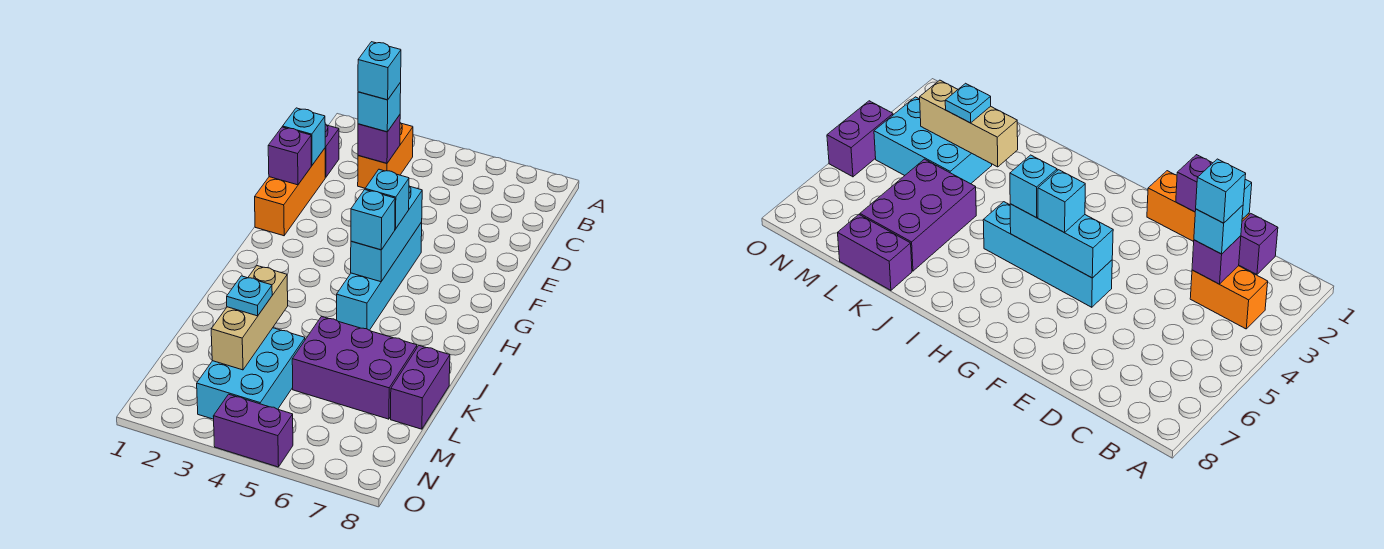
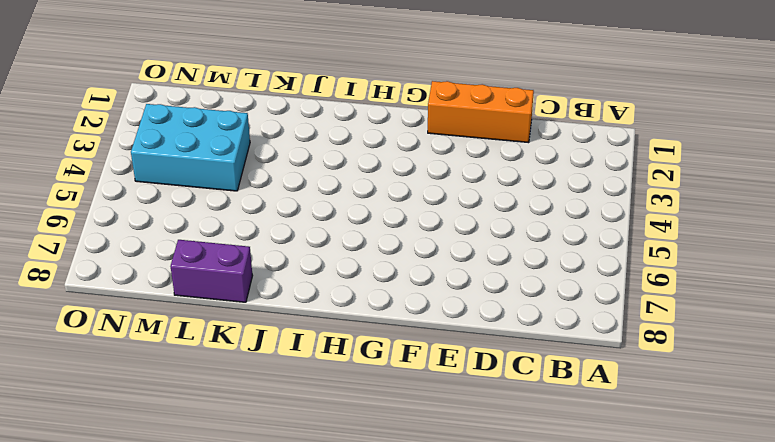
none -> orange brick B3:C3 level 1
none -> purple brick C1 level 1
none -> cyan brick F5:I5 level 1

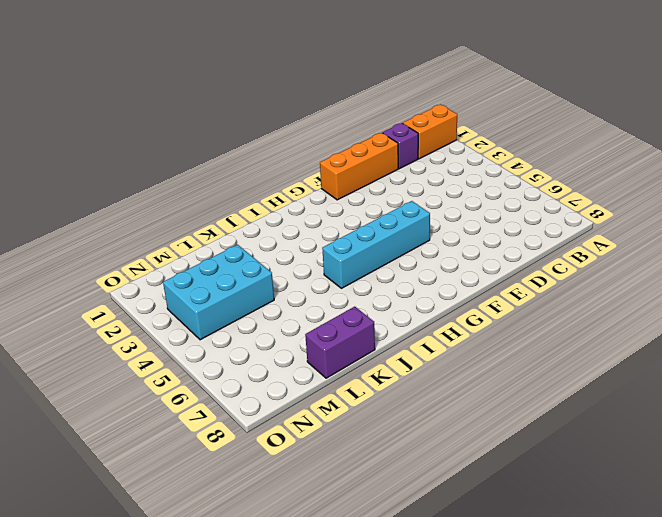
orange brick A1:B1 level 1 -> orange brick B3:C3 level 1
none -> purple brick K5:L7 level 1
none -> purple brick O4:O5 level 1
none -> purple brick C3 level 2

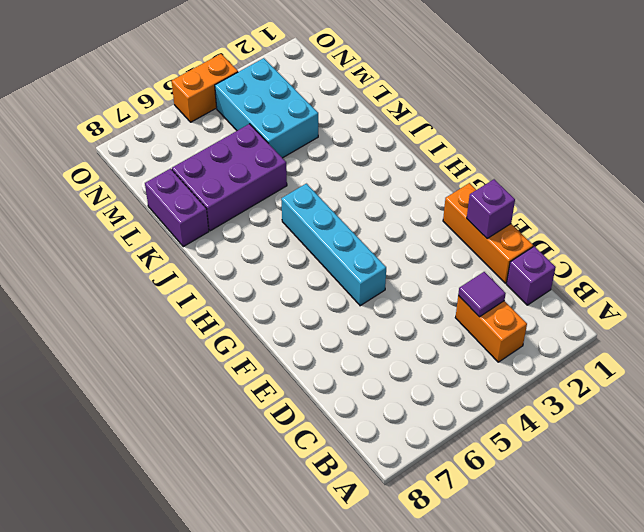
purple tile C3 level 2 -> purple brick C3 level 2
orange brick O4:O5 level 1 -> purple brick O4:O5 level 1
none -> cyan brick D1 level 2
none -> cyan brick F5:H5 level 2
none -> tan brick K3:M3 level 2

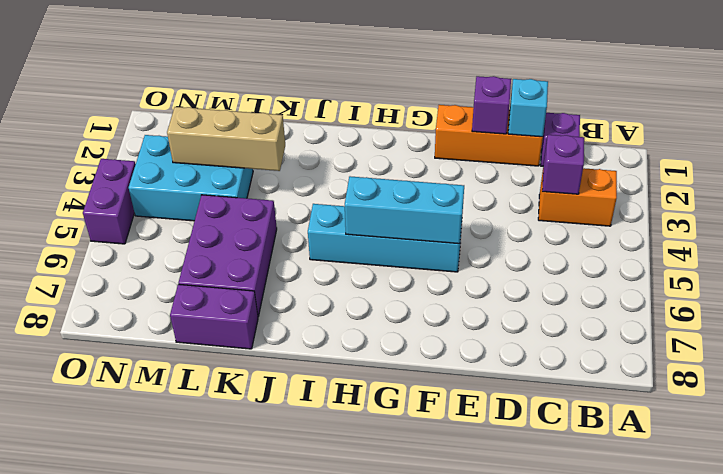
none -> cyan brick C3 level 3
none -> cyan brick G5 level 3
none -> cyan brick H5 level 3

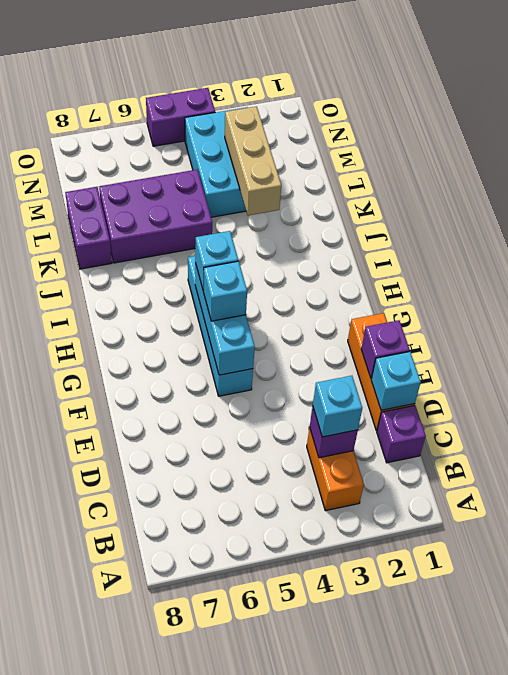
none -> cyan plate L3 level 3
none -> cyan brick C3 level 4

